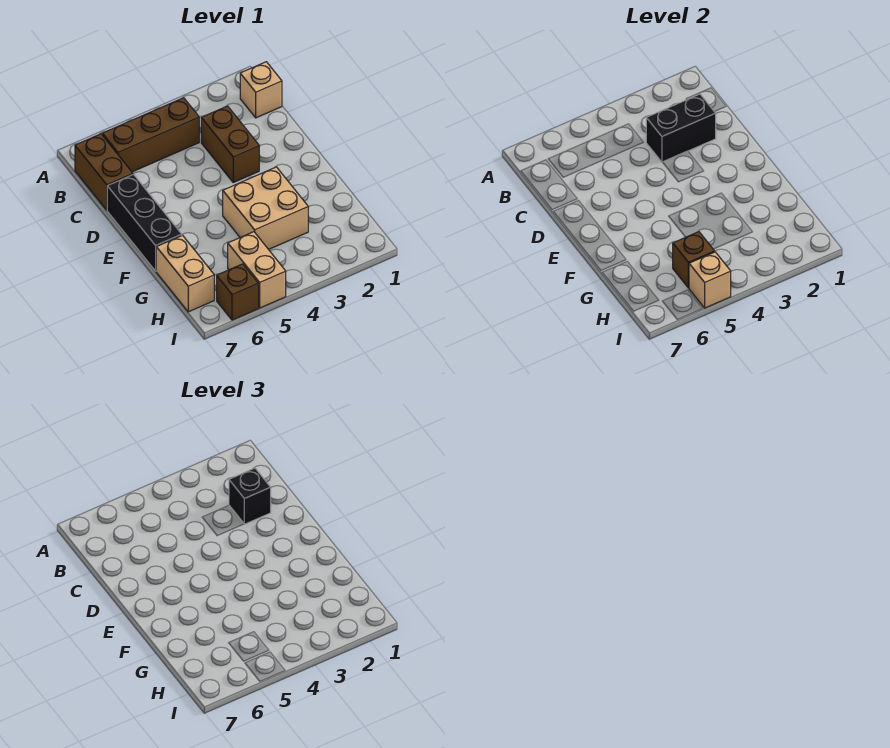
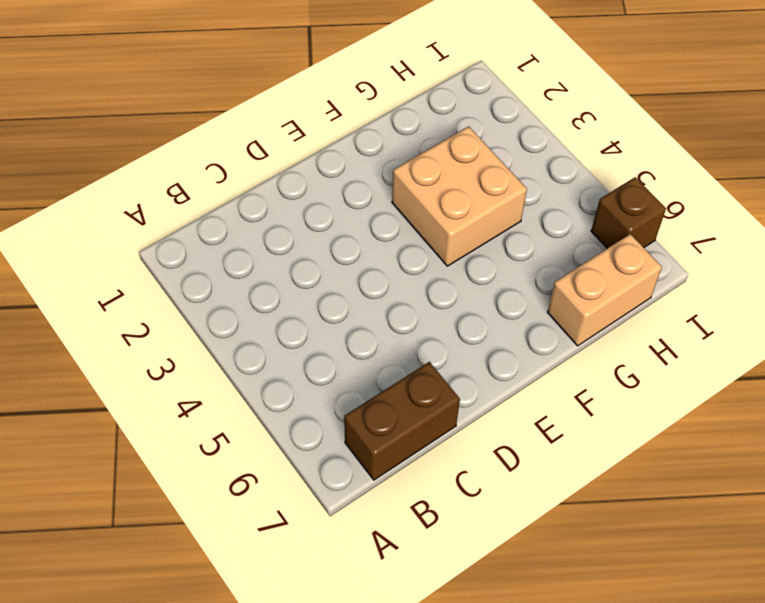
none -> tan brick B1 level 1
none -> brown brick B4:B6 level 1
none -> brown brick C3:D3 level 1

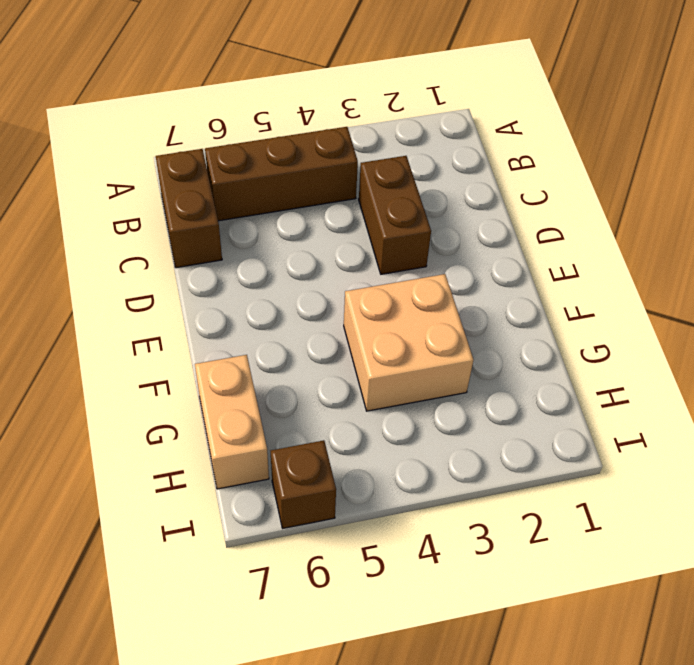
none -> tan brick B1 level 1
none -> black brick D7:F7 level 1
none -> tan brick H5:I5 level 1

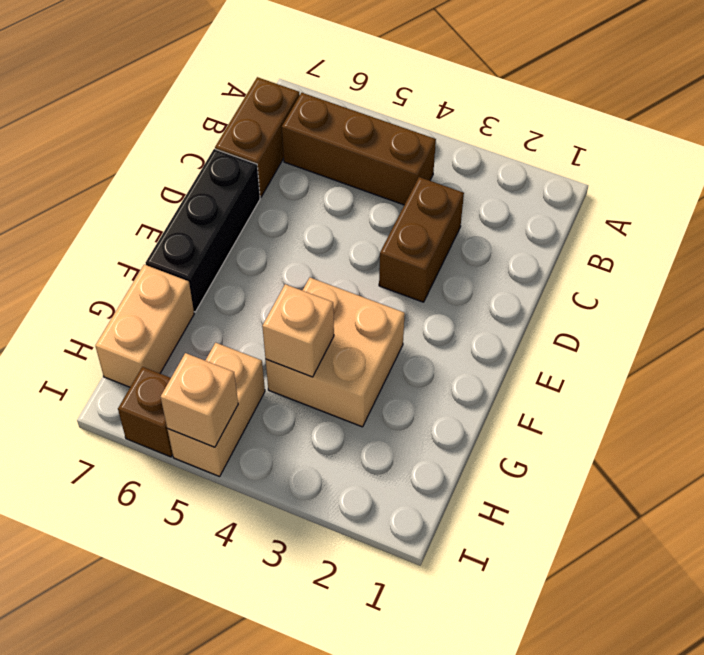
tan brick G4 level 2 -> tan brick B1 level 1
none -> black brick C2:C3 level 2
none -> brown brick H5 level 2
none -> black brick C2 level 3

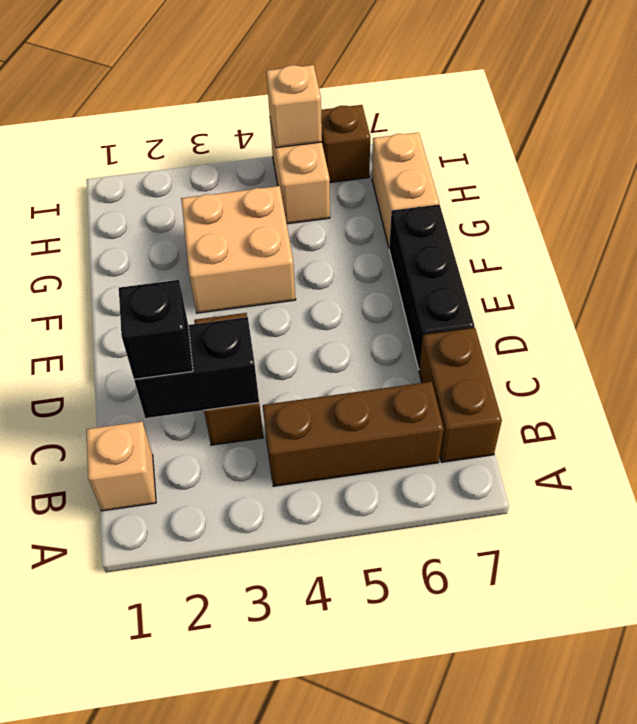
none -> brown brick H5 level 2

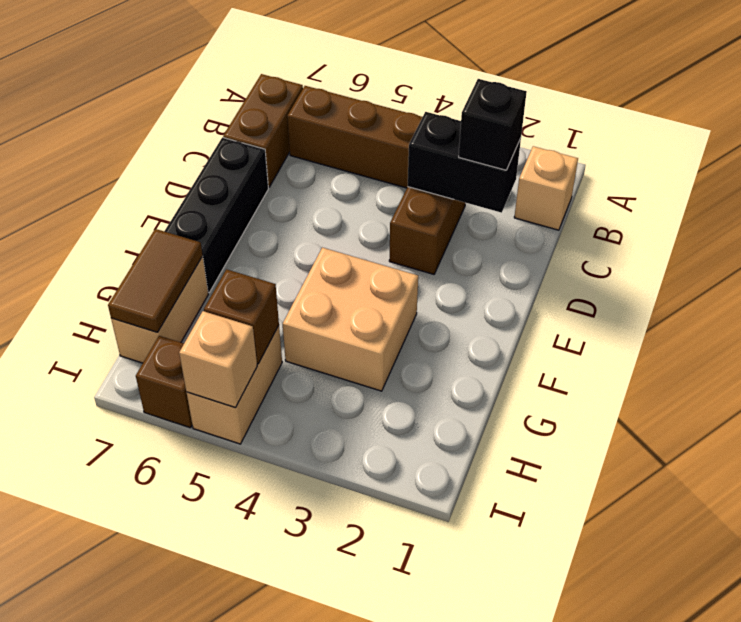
brown tile G7:H7 level 2 -> none

